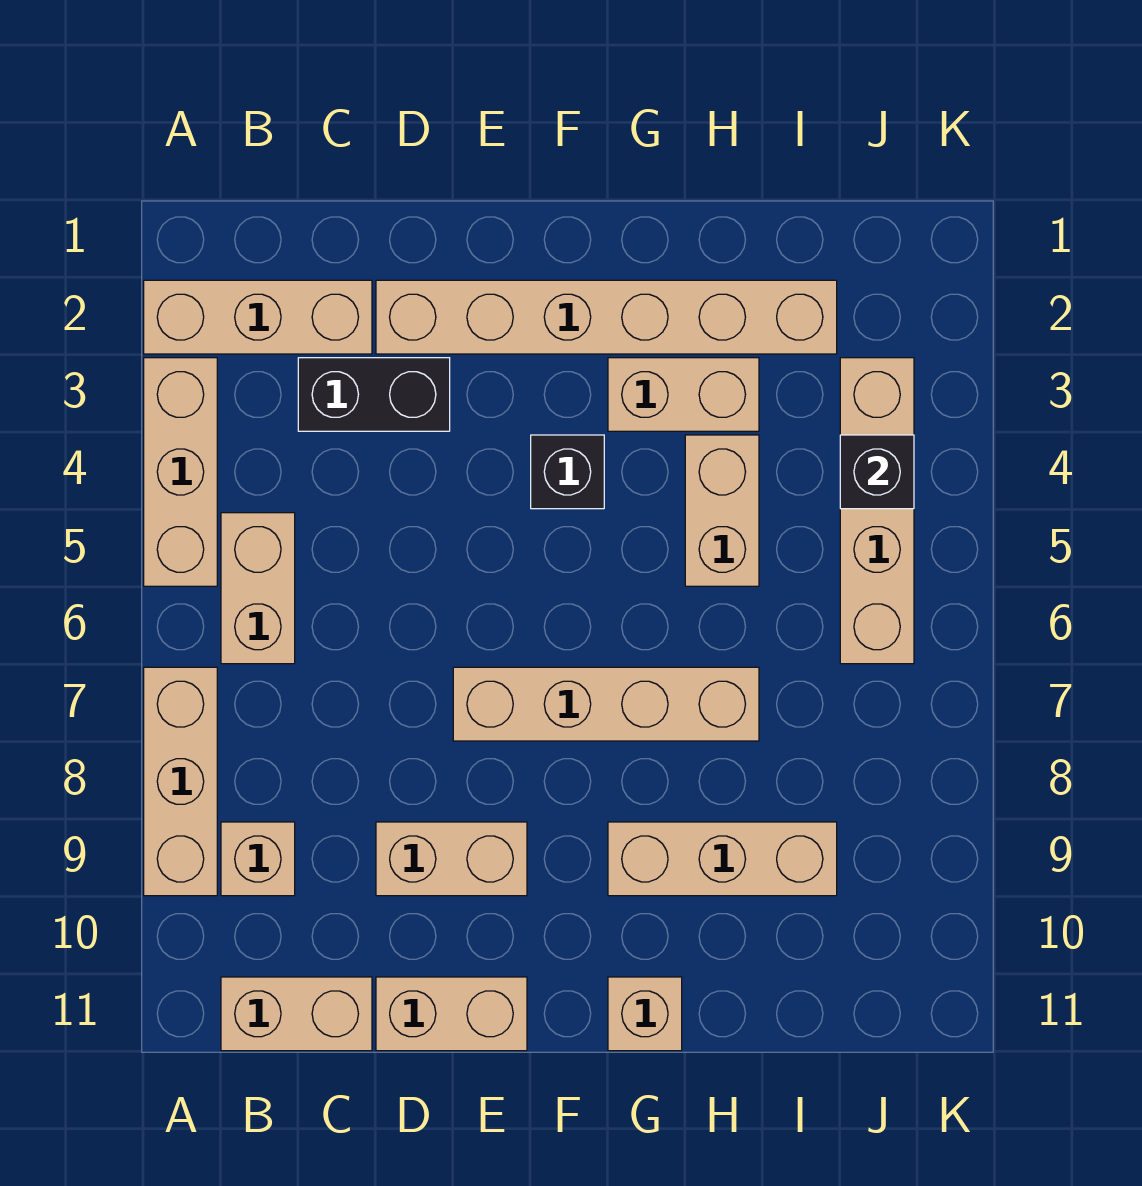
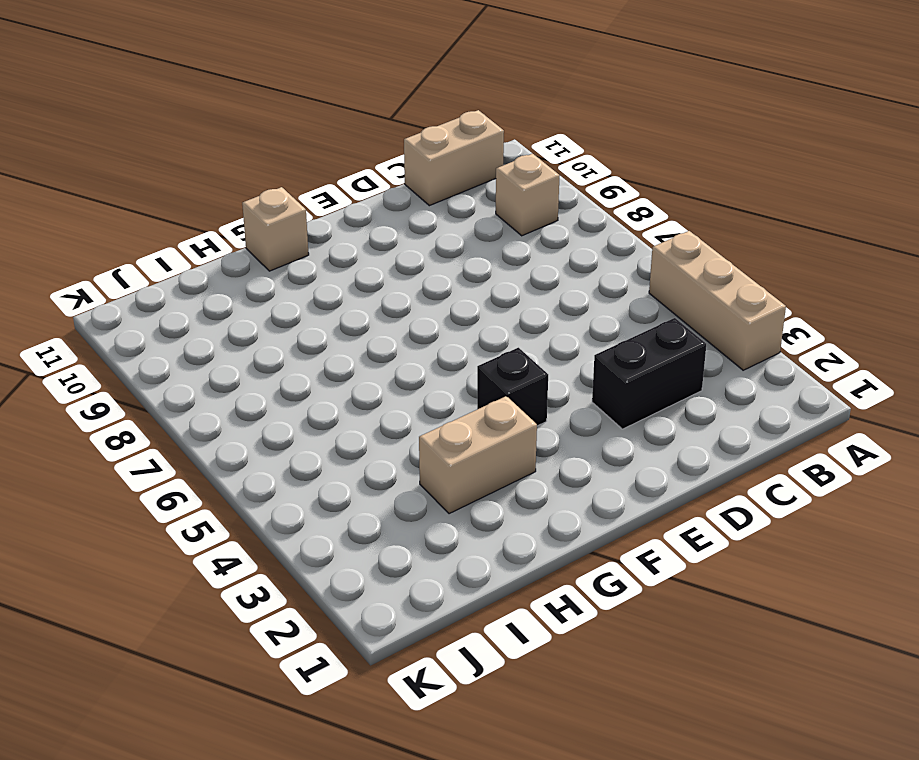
none -> tan brick A2:C2 level 1
none -> tan brick A7:A9 level 1
none -> tan brick B5:B6 level 1

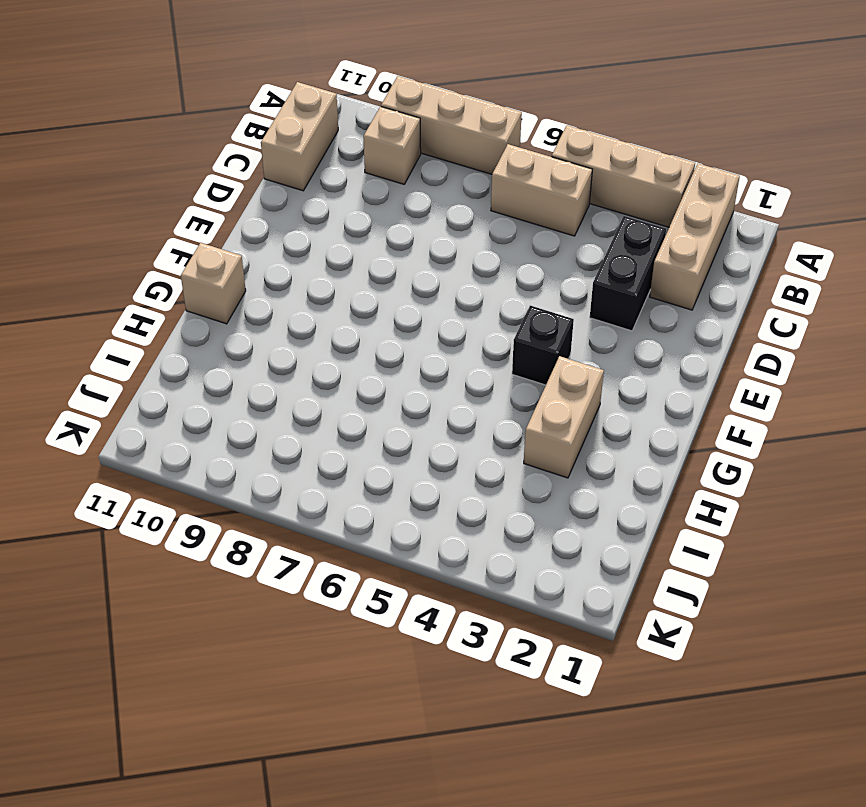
none -> tan brick D2:I2 level 1
none -> tan brick D9:E9 level 1
none -> tan brick D11:E11 level 1

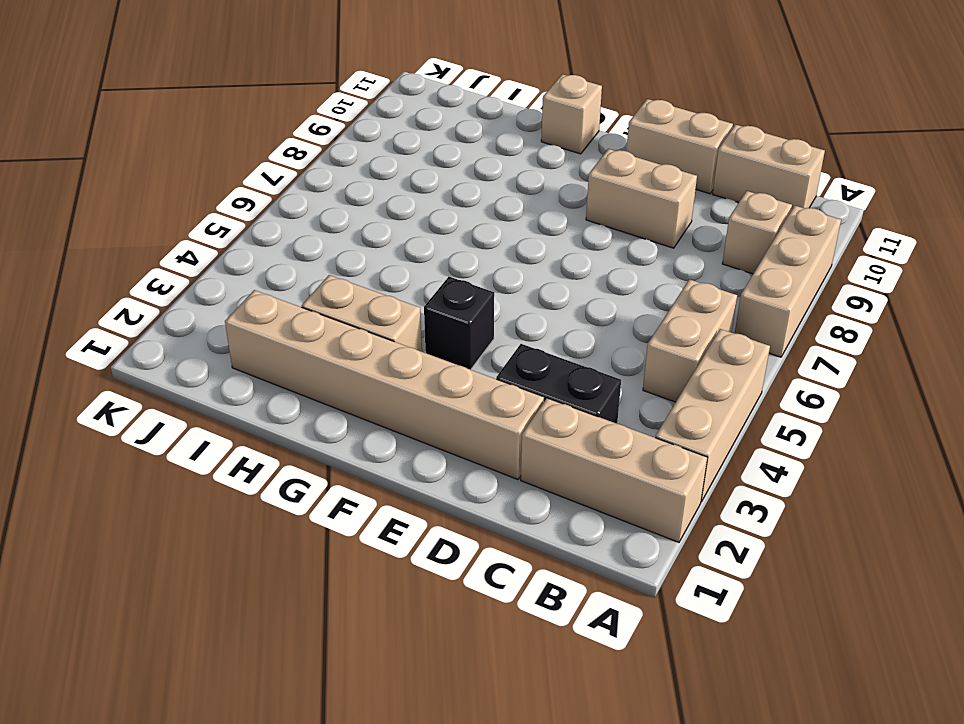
none -> tan brick E7:H7 level 1
none -> tan brick G9:I9 level 1
none -> tan brick H4:H5 level 1

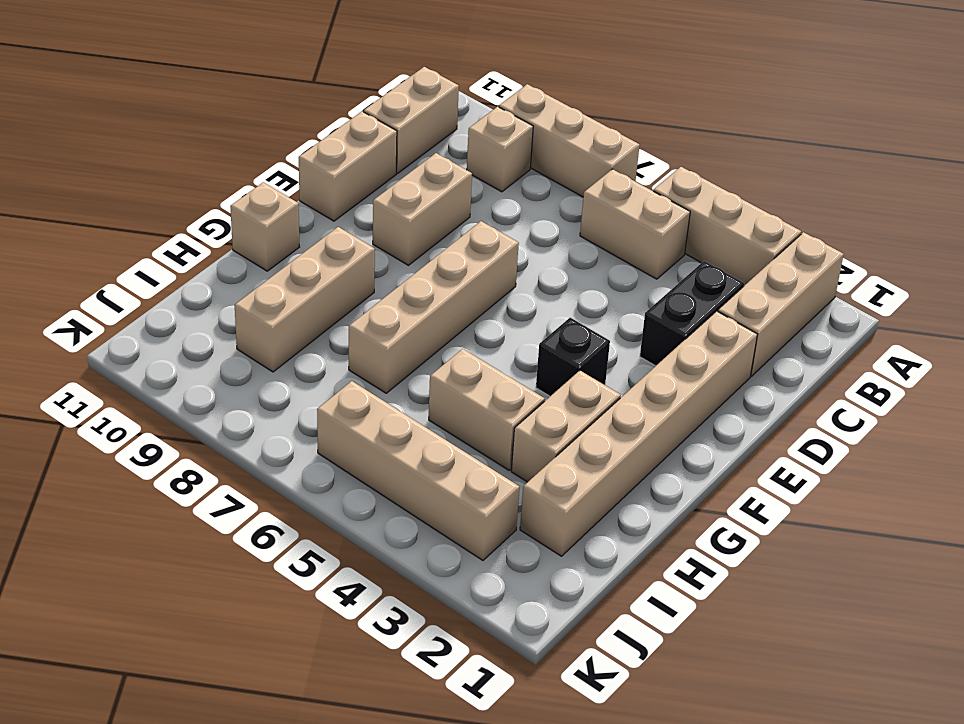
none -> black brick J4 level 2

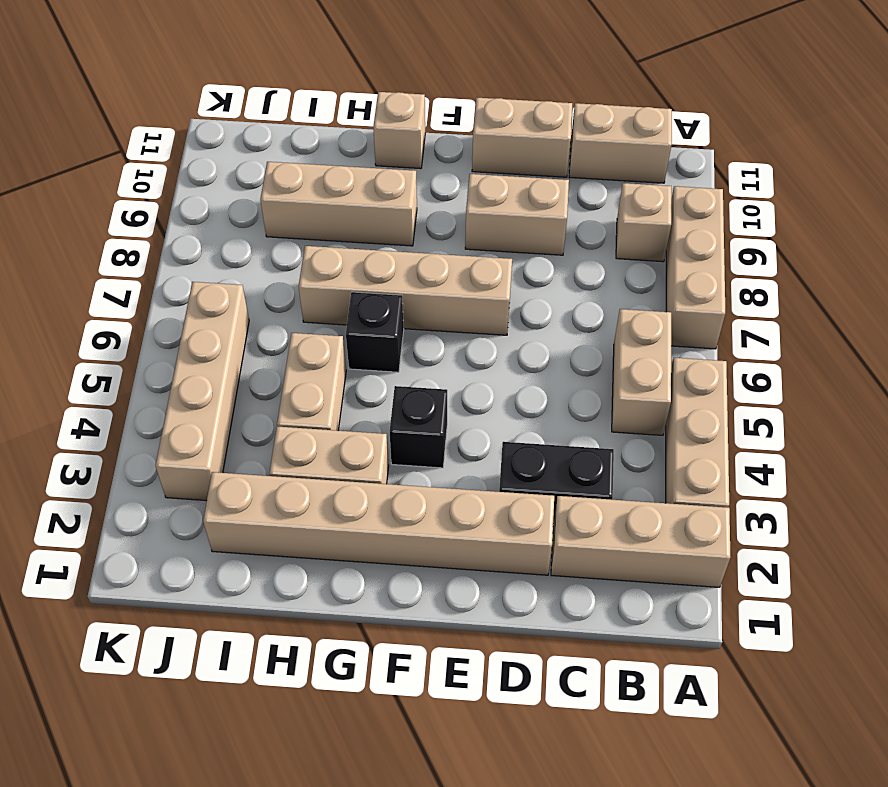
black brick G6 level 1 -> black brick J4 level 2

